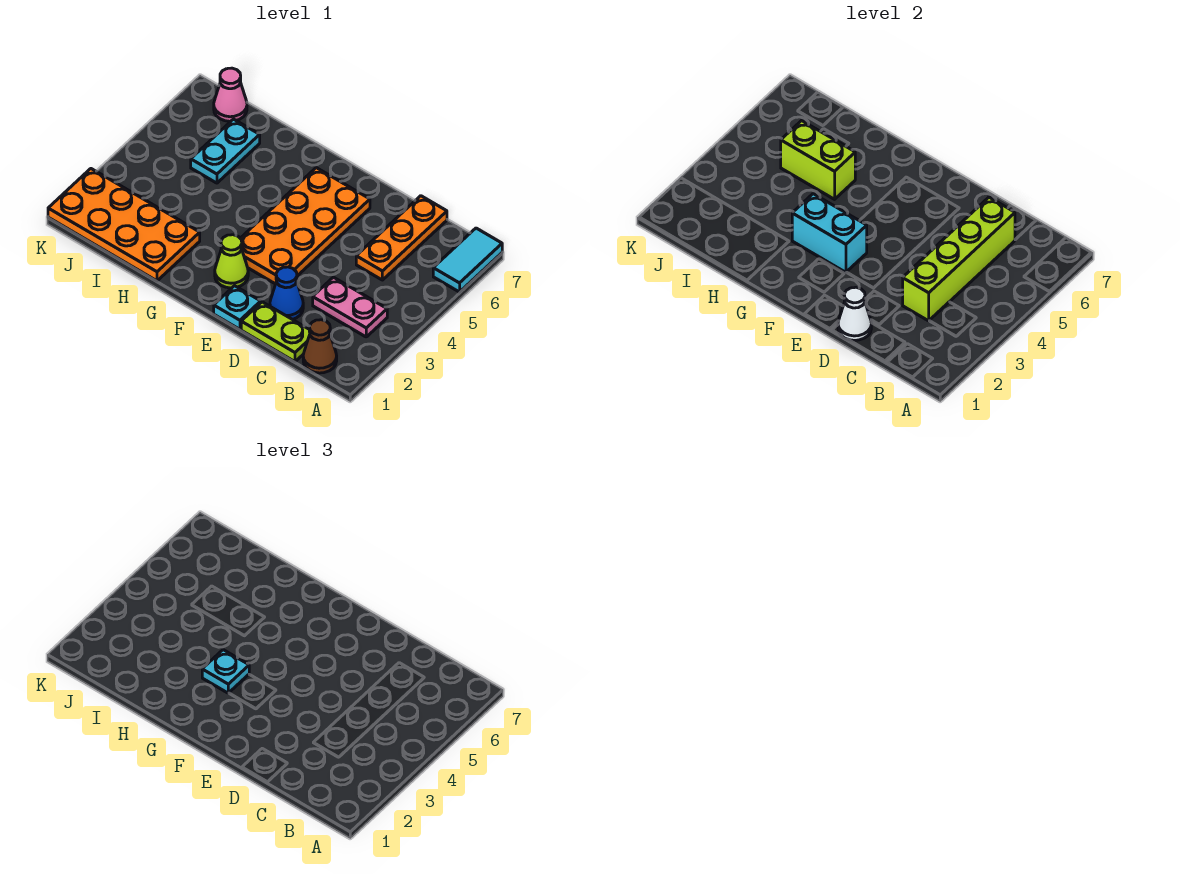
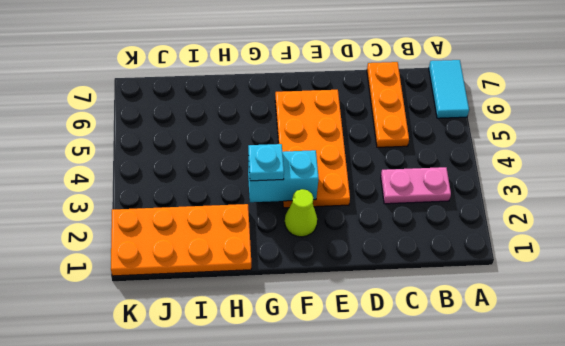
none -> brown cone B1 level 1
none -> lime plate C1:D1 level 1
none -> blue cone D2 level 1

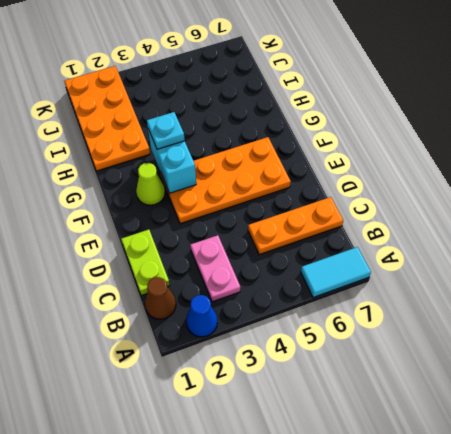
blue cone A2 level 1 -> blue cone D2 level 1
none -> cyan plate E1 level 1
none -> cyan plate I5:I6 level 1
none -> pink cone J7 level 1

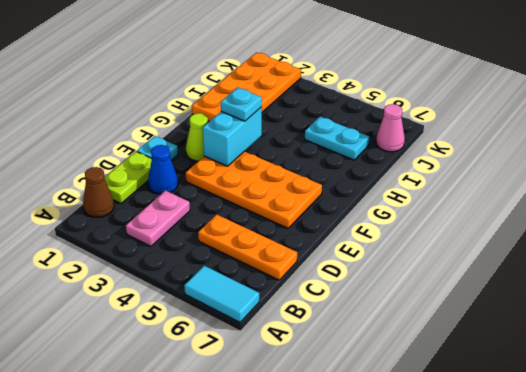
none -> lime brick C3:C6 level 2
none -> white cone D1 level 2
none -> lime brick H5:I5 level 2

